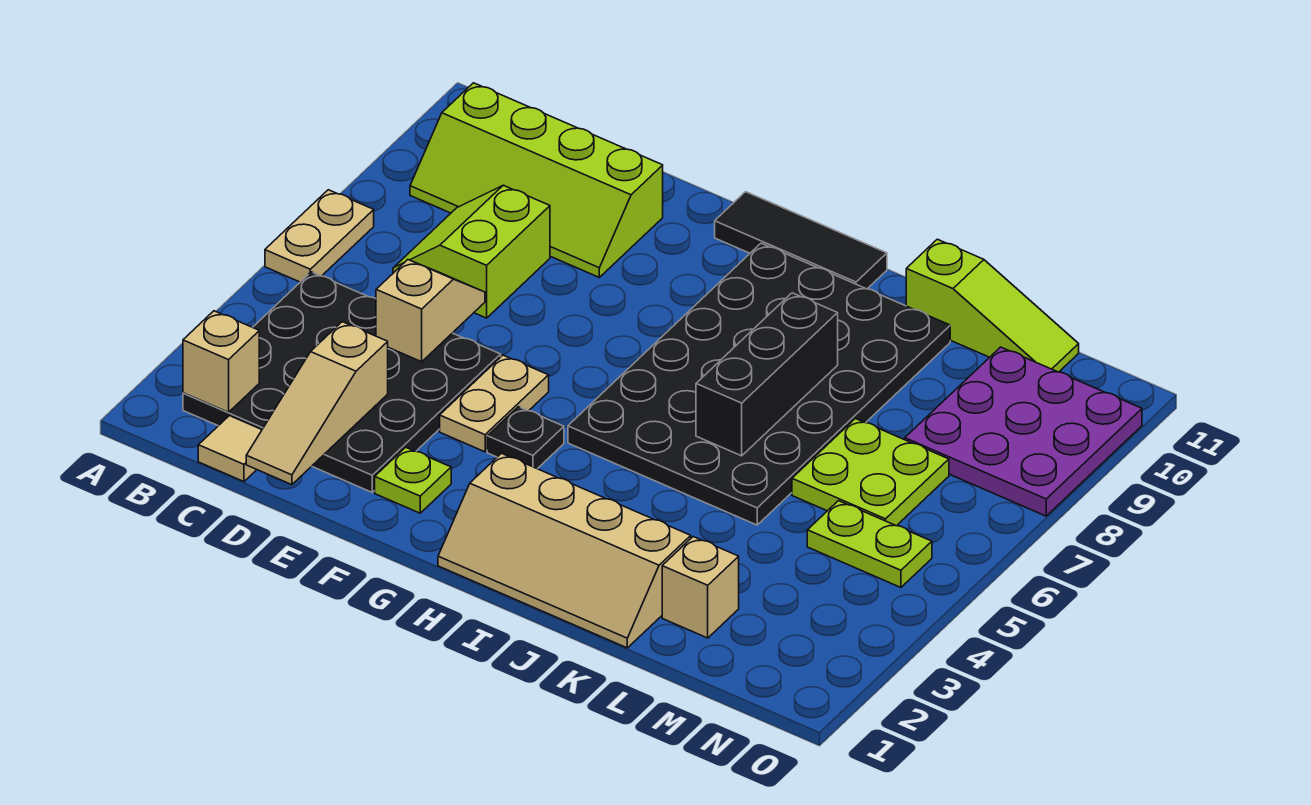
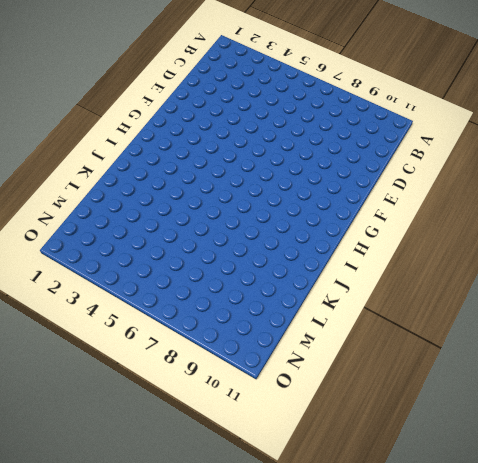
none -> tan plate A6:A7 level 1
none -> black plate B2:E5 level 1
none -> lime slope B9:E10 level 1 top 10

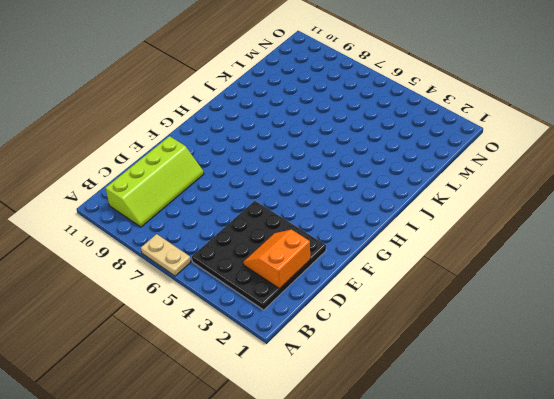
orange slope C2:D3 level 2 top 2 -> tan slope D1:D3 level 2 top 3
none -> tan tile C1 level 1
none -> lime slope C7:D8 level 1 top D
none -> lime plate F2 level 1

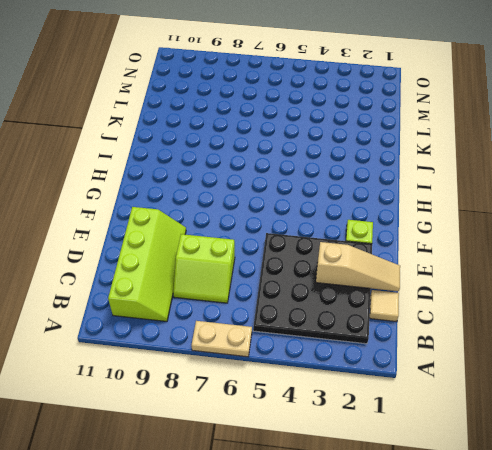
none -> tan plate F4:F5 level 1
none -> black plate G4 level 1
none -> black tile G11:I11 level 1

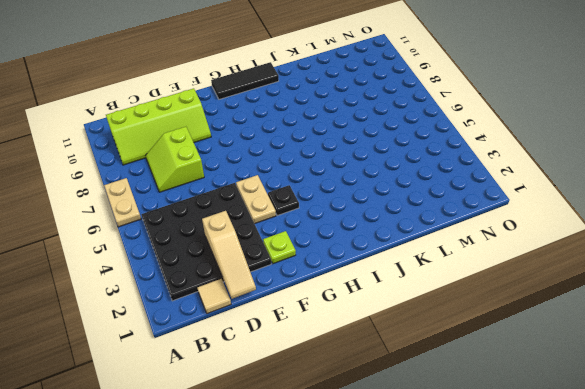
none -> tan slope H1:K2 level 1 top 2
none -> black plate H5:K10 level 1
none -> lime slope K11:M11 level 1 top K

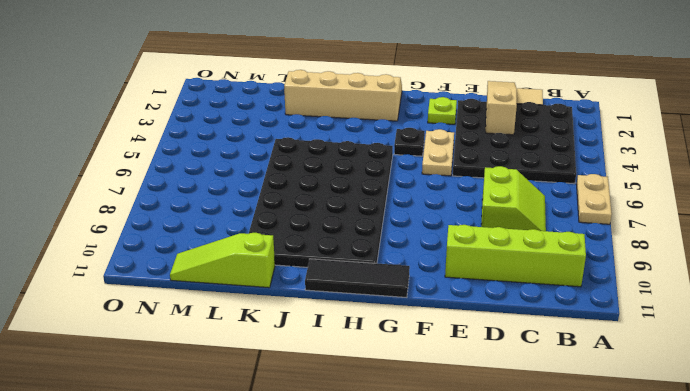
none -> tan brick L2 level 1
none -> lime plate L6:M7 level 1
none -> lime plate M5:N5 level 1

